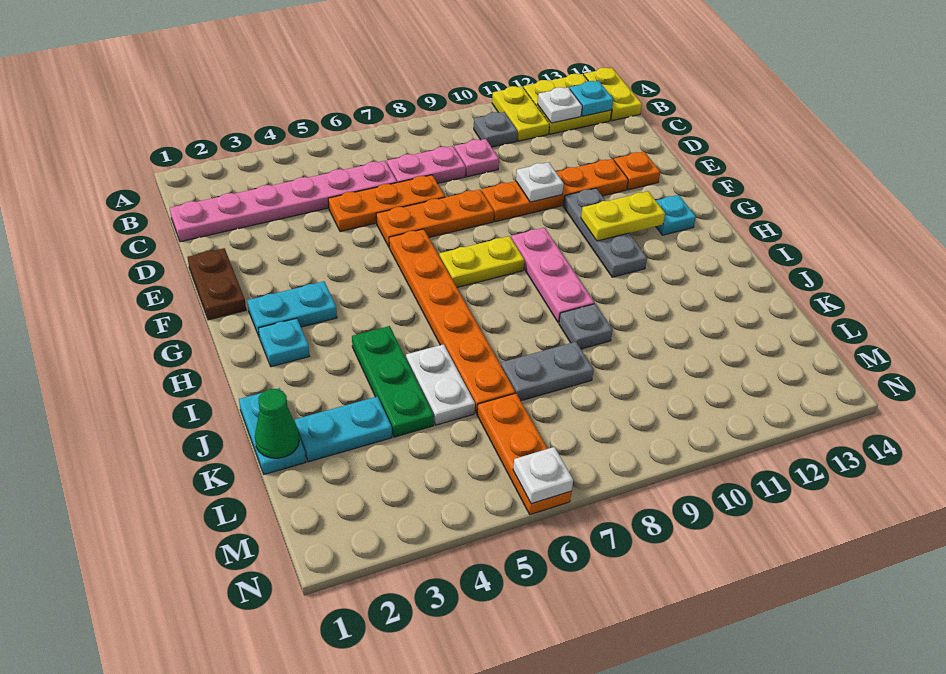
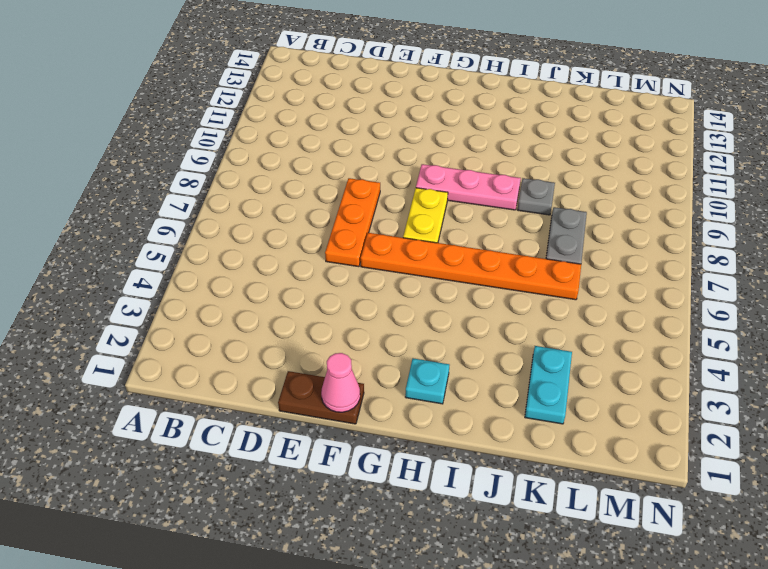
pink cone F1 level 2 -> none
none -> yellow plate A11:B11 level 1
none -> yellow plate A12:B13 level 1
none -> yellow plate A14:B14 level 1
none -> grey plate B10 level 1

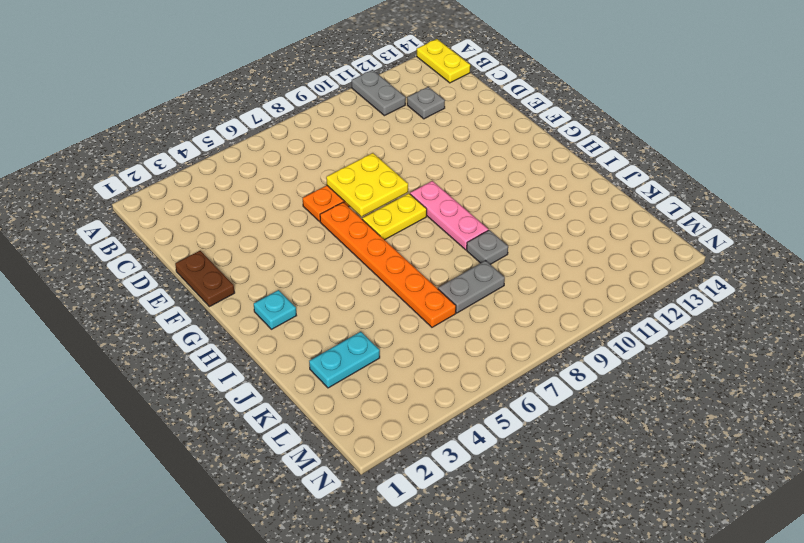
grey plate A11:B11 level 1 -> yellow plate A11:B11 level 1
grey plate C12 level 1 -> grey plate B10 level 1
yellow plate E7:F8 level 2 -> yellow plate A12:B13 level 1
none -> pink plate C1:C6 level 1
none -> pink plate C7:C8 level 1
none -> pink plate C9 level 1
none -> orange plate D5:D7 level 1

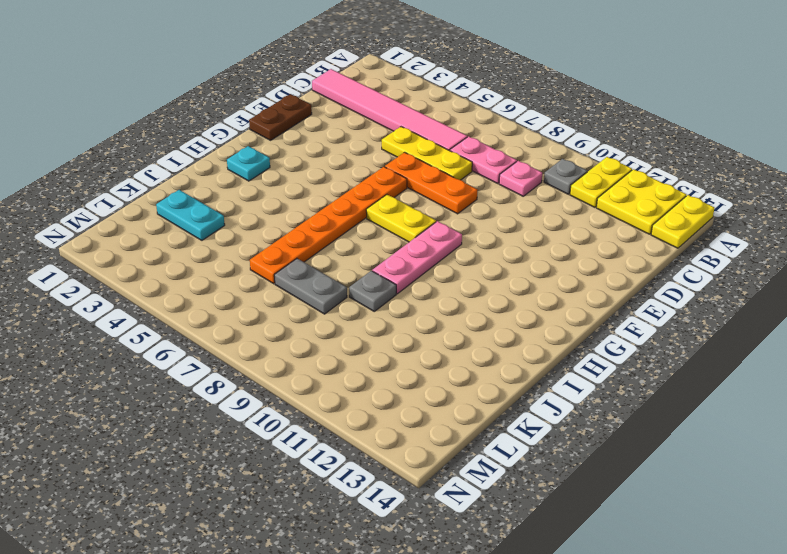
pink tile C1:C6 level 1 -> pink plate C1:C6 level 1
yellow plate D5:D7 level 1 -> orange plate D5:D7 level 1
none -> orange plate E9:E12 level 1
none -> orange plate E13 level 1
none -> grey plate F11:H11 level 1
none -> cyan plate G2:G3 level 1

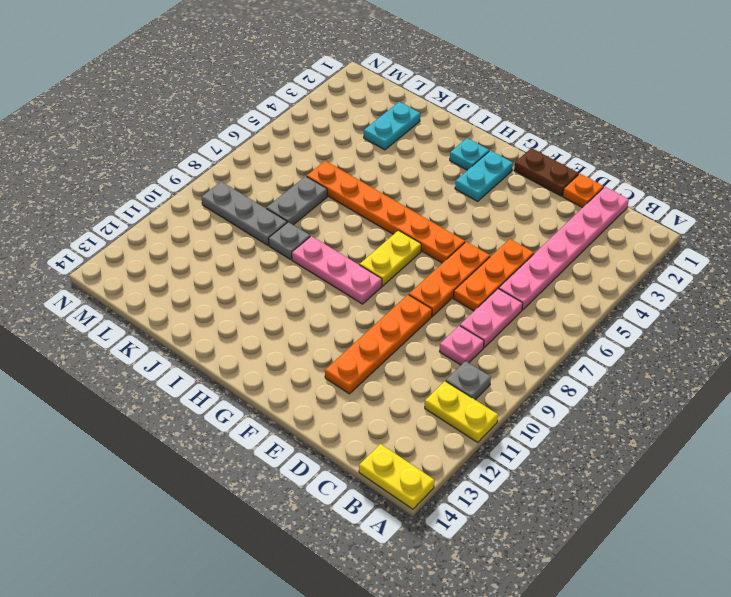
orange plate D1 level 1 -> orange plate E13 level 1
grey plate K9:M9 level 1 -> grey plate F11:H11 level 1
none -> yellow plate A12:B13 level 1
none -> cyan plate G13 level 1
none -> green plate I4:K4 level 1
none -> cyan plate J1:K1 level 1

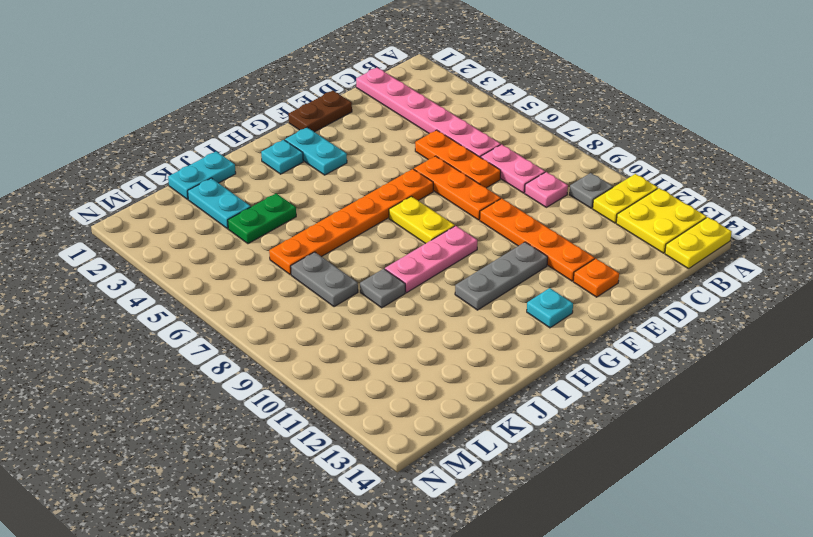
green plate J4:K4 level 1 -> green plate I4:K4 level 1
none -> white plate J5:K5 level 1
none -> orange plate L6:N6 level 1
none -> white plate B12 level 2
none -> cyan plate B13 level 2

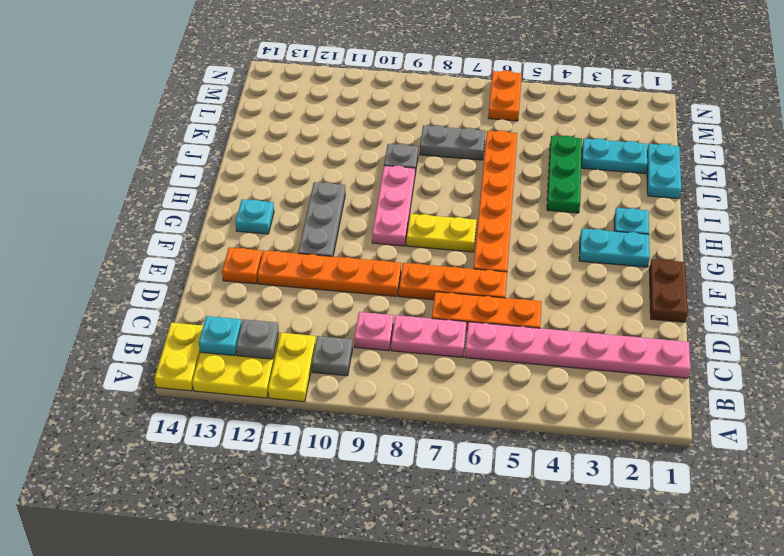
grey plate B12 level 2 -> white plate B12 level 2
orange plate M6:N6 level 1 -> orange plate L6:N6 level 1
none -> white plate J5:K5 level 1
none -> white plate E10 level 2
none -> yellow plate G11:G12 level 2
none -> green cone K1 level 2

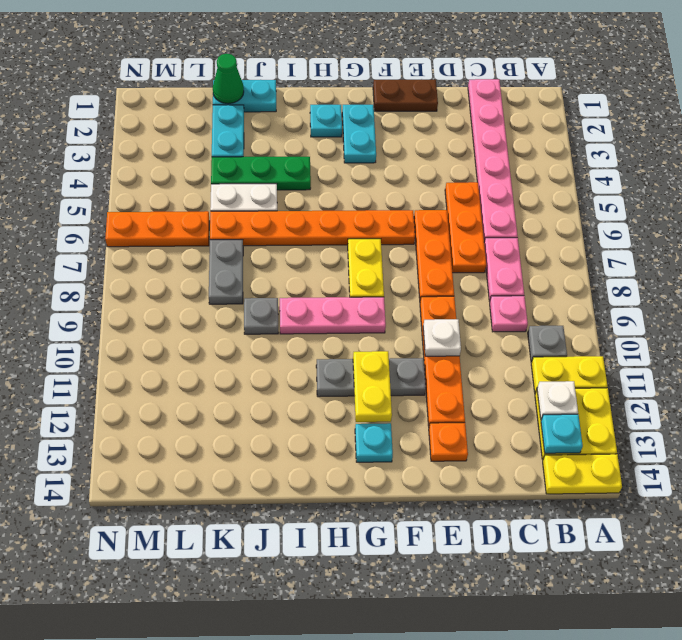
none -> white plate N6 level 2

